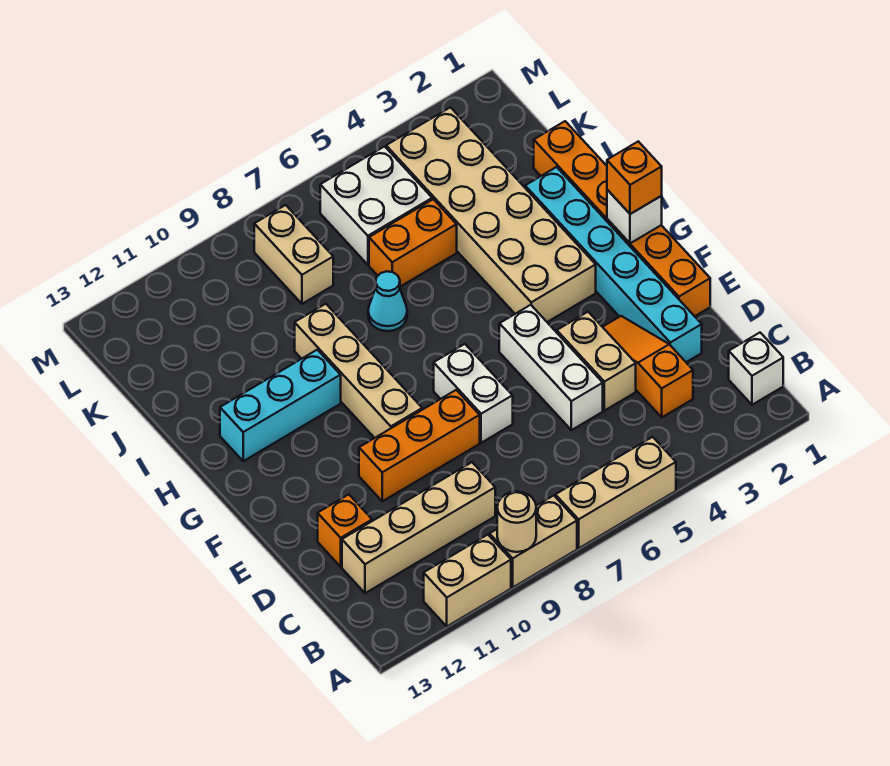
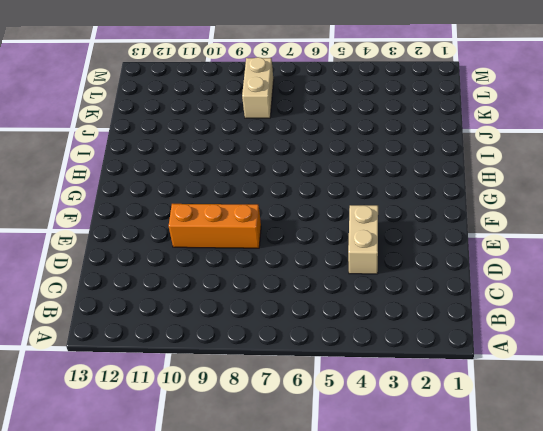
none -> tan brick A5:A7 level 1
none -> tan brick A8:A9 level 1
none -> tan brick A10:A11 level 1

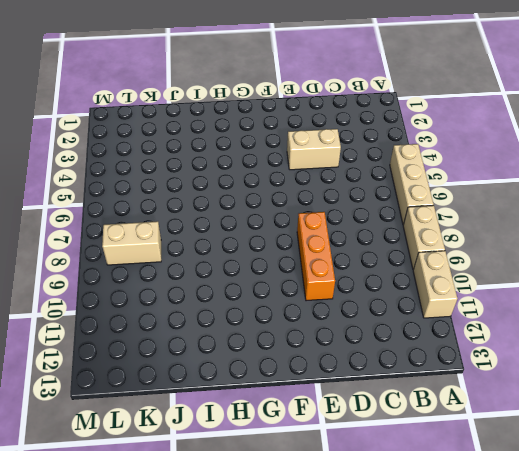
none -> white brick B1 level 1
none -> orange slope C3:E3 level 1 top C
none -> tan brick C9:C12 level 1

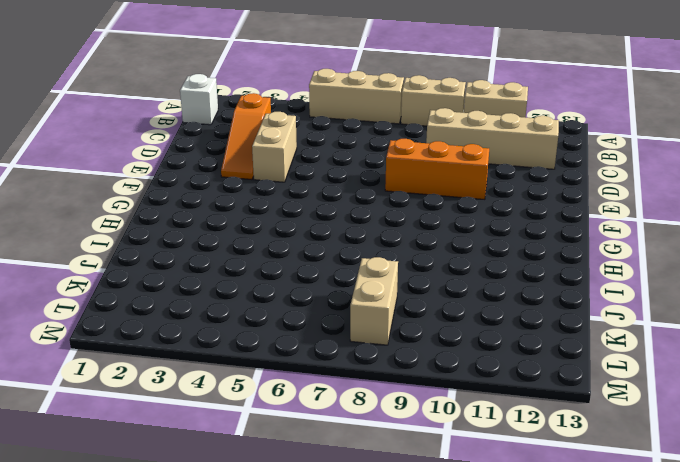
none -> cyan brick D2:I2 level 1
none -> white brick D5:F5 level 1
none -> orange brick D12 level 1

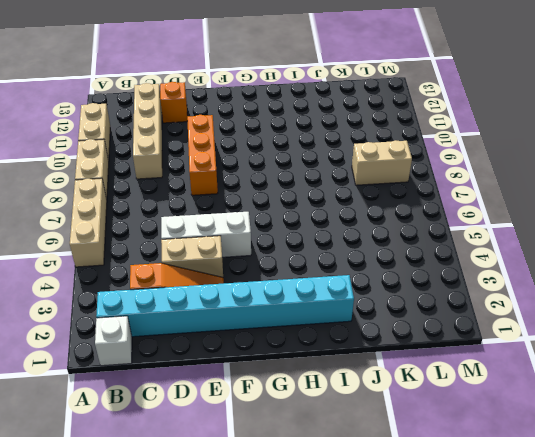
cyan brick B2:I2 level 1 -> cyan brick D2:I2 level 1
none -> orange brick E1:J1 level 1
none -> white brick E7:F7 level 1
none -> tan brick F9:I9 level 1

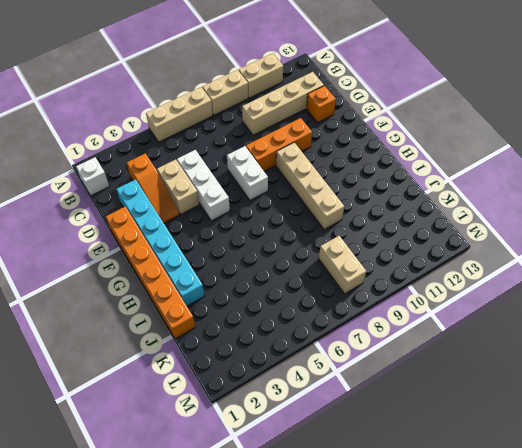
none -> tan brick G3:L4 level 1
none -> cyan brick H10:H12 level 1
none -> cyan cone I7 level 1

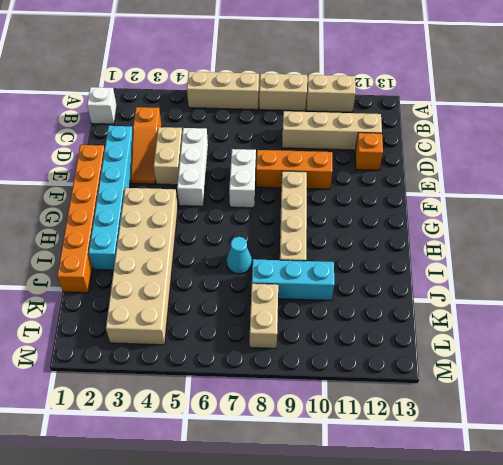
cyan brick J8:J10 level 1 -> cyan brick H10:H12 level 1
none -> orange brick J5:J6 level 1
none -> white brick K5:L6 level 1
none -> tan round brick A9 level 2

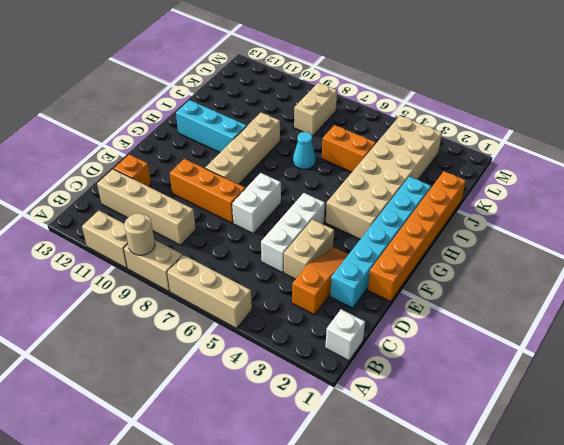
none -> white brick K5:L6 level 1
none -> white brick G1 level 2
none -> orange brick G1 level 3

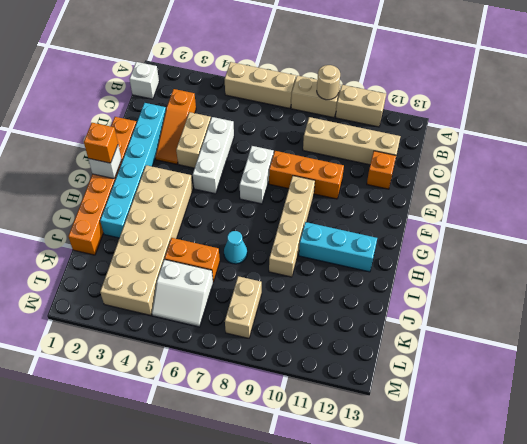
white slope K5:L6 level 1 top K -> white brick K5:L6 level 1

